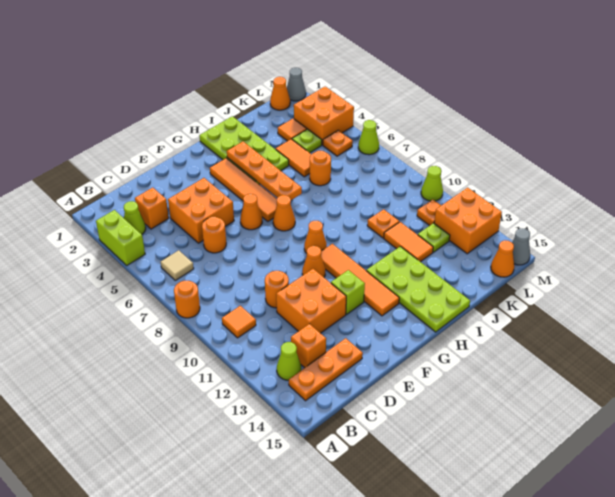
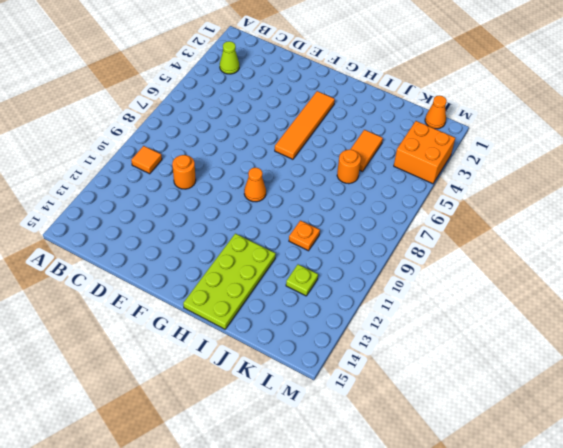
none -> lime brick A3:A4 level 1
none -> orange round brick A8 level 1
none -> tan tile B6 level 1
none -> lime cone B13 level 1

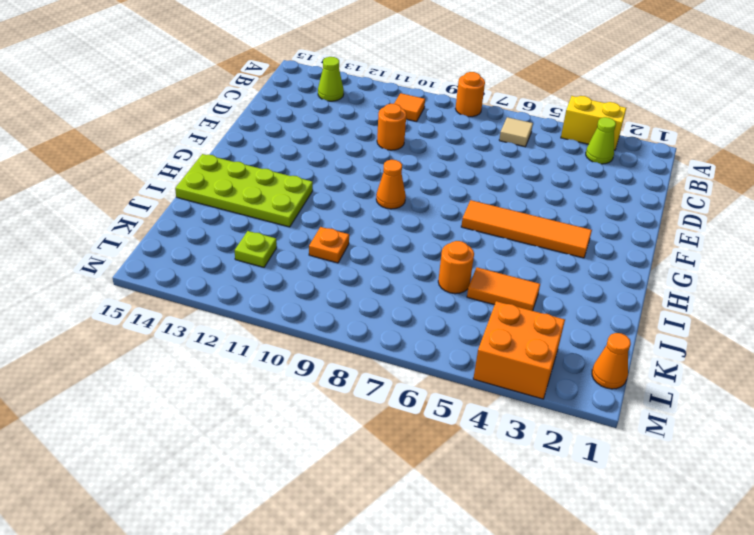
yellow brick A3:A4 level 1 -> lime brick A3:A4 level 1
none -> orange plate B14:D14 level 1
none -> orange brick C3 level 1
none -> orange brick C13 level 1
none -> orange brick D4:E5 level 1

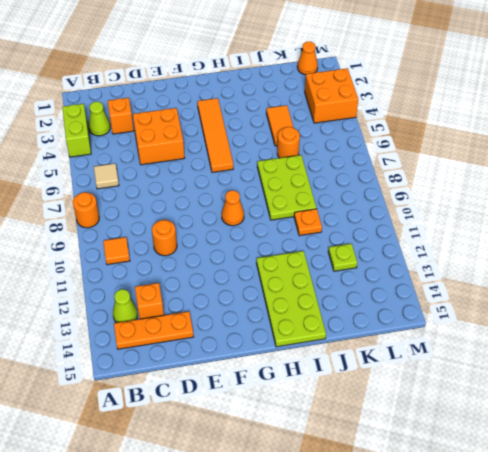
lime plate I7:J9 level 1 -> none
none -> orange round brick D6 level 1
none -> orange brick D11:E12 level 1
none -> orange cone F6 level 1
none -> orange cone F10 level 1

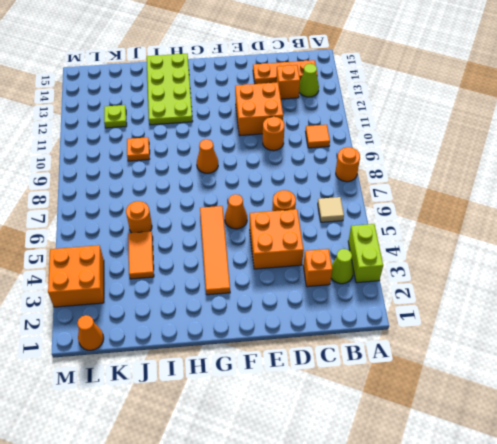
none -> orange cone F10 level 1
none -> lime brick F12 level 1
none -> orange cone G7 level 1
none -> orange tile G10:G13 level 1

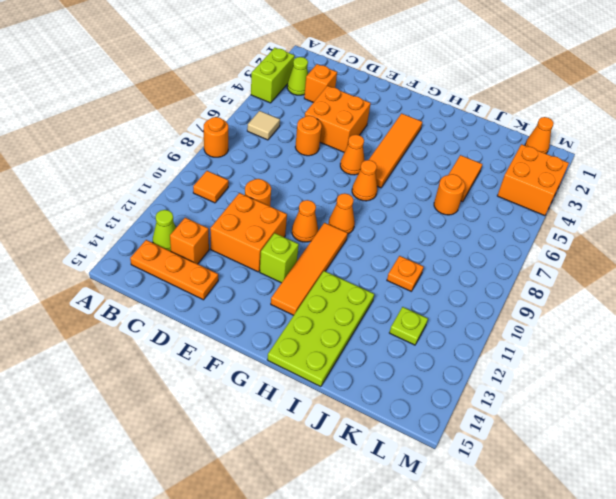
none -> lime plate H1:I4 level 1
none -> orange tile J11:J12 level 1
none -> orange tile K3 level 1
none -> lime plate K4 level 1

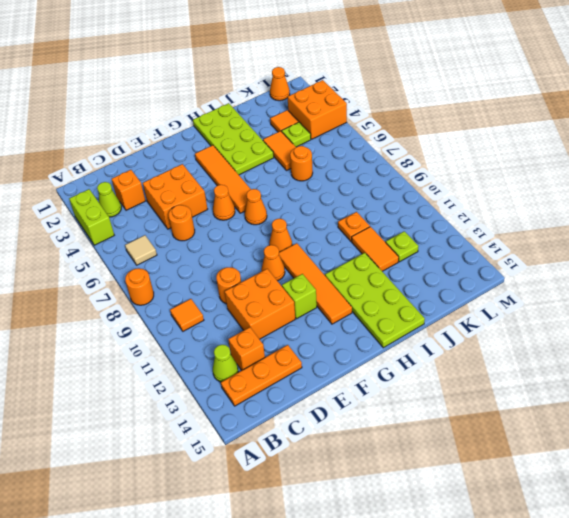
none -> orange plate L5 level 1
none -> orange plate L11 level 1
none -> orange brick L12:M13 level 1
none -> orange cone L15 level 1

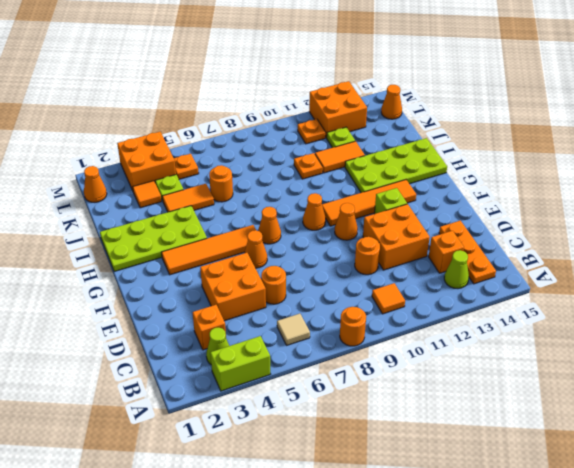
none -> grey cone M1 level 1
none -> lime cone M6 level 1
none -> lime cone M10 level 1
none -> grey cone M15 level 1

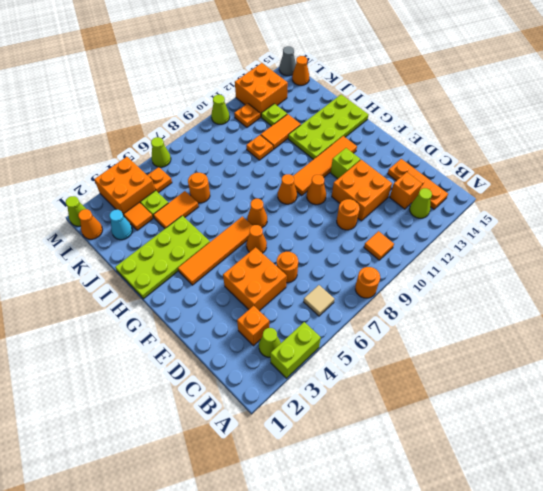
cyan cone K2 level 1 -> none
lime cone M1 level 1 -> grey cone M1 level 1
none -> orange plate H3:H6 level 2

